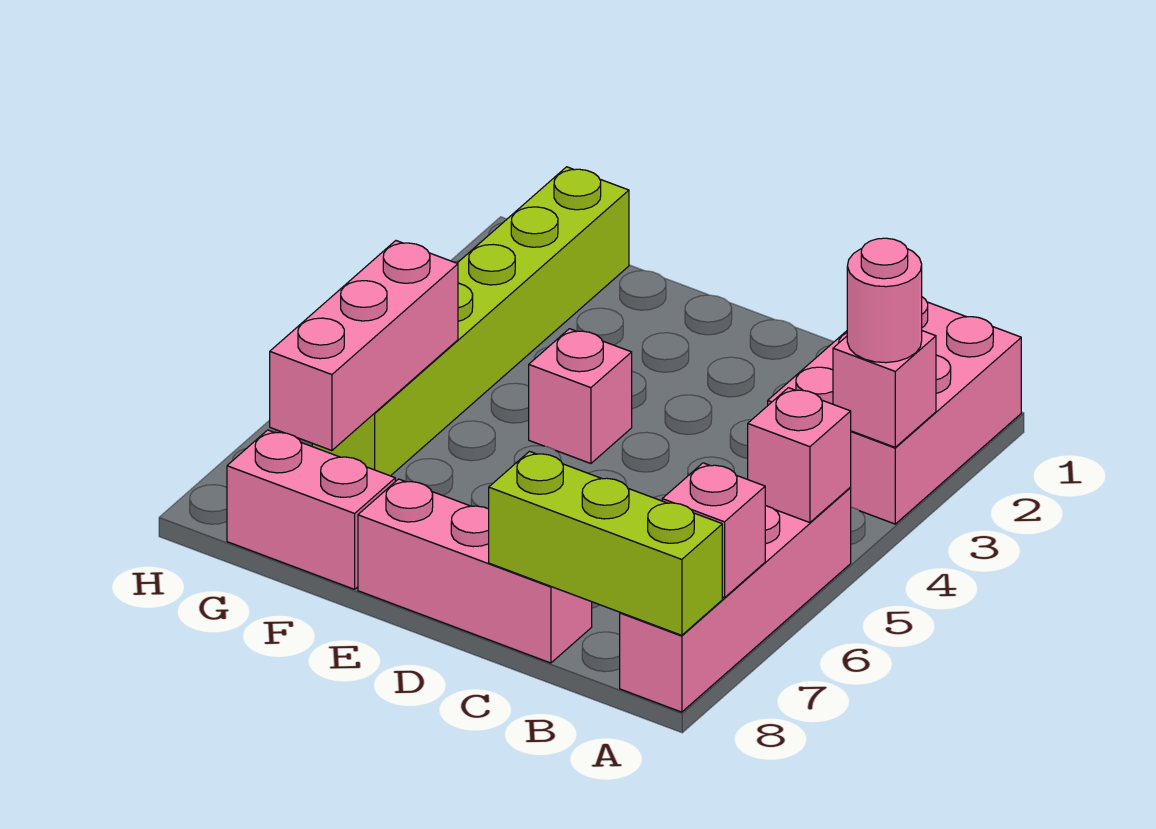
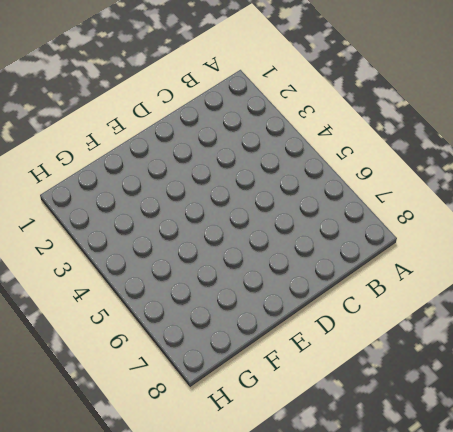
none -> pink brick A1:B3 level 1
none -> pink brick A5:A8 level 1
none -> pink brick C8:E8 level 1

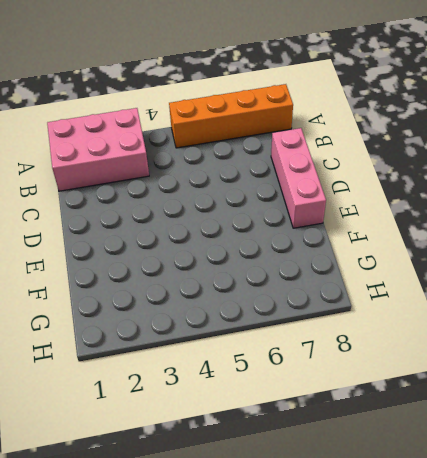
orange brick A5:A8 level 1 -> pink brick A5:A8 level 1
none -> pink brick E4 level 1
none -> pink brick F8:G8 level 1
none -> lime brick G1:G6 level 1

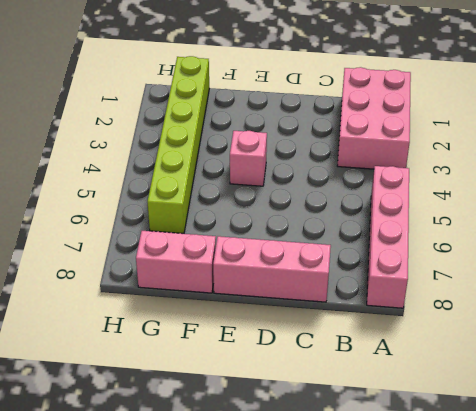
none -> pink brick A3 level 2
none -> pink brick A5 level 2
none -> pink brick A7 level 2

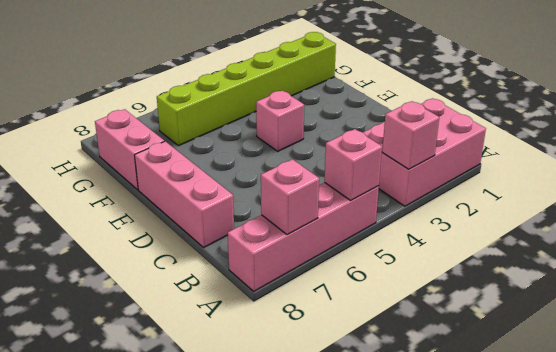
none -> lime brick A8:C8 level 2
none -> pink brick G5:G7 level 2
none -> pink round brick A3 level 3

